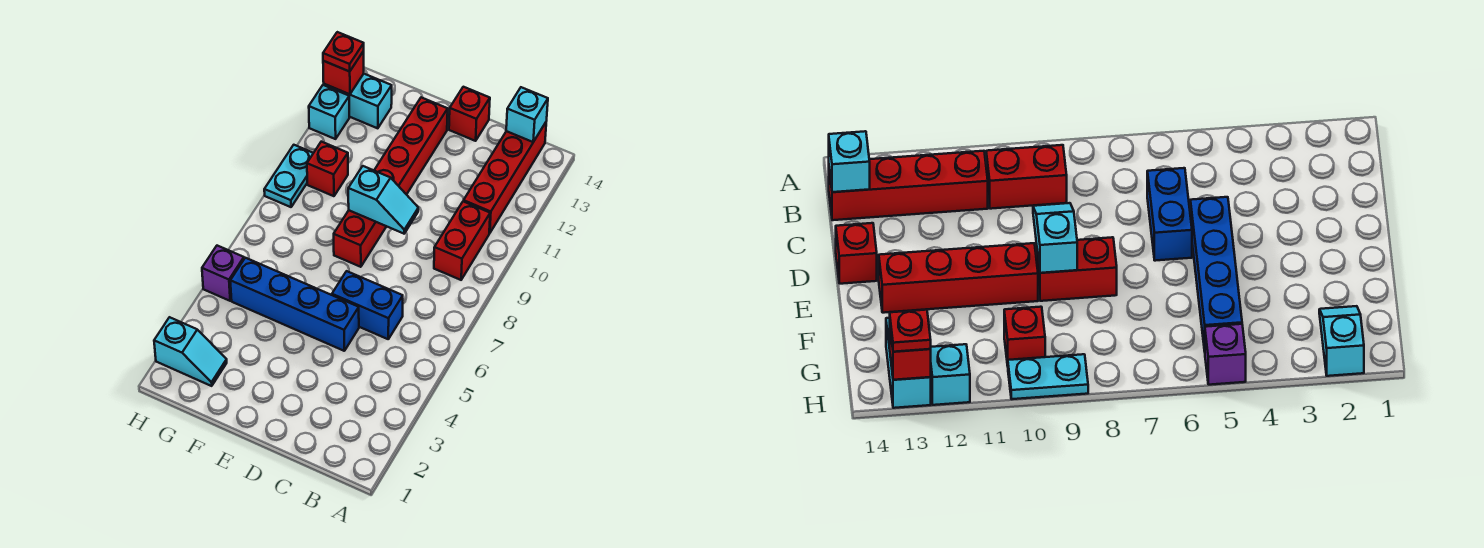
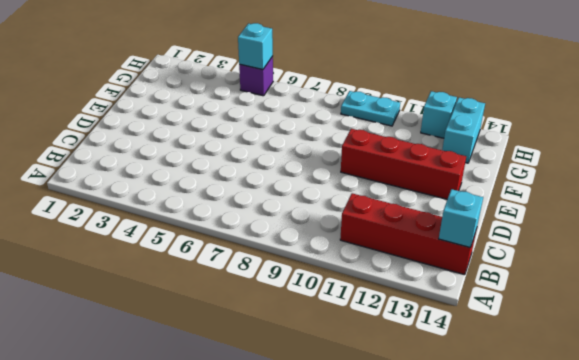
cyan brick H5 level 2 -> none
none -> red brick B9:B10 level 1
none -> blue brick C6:D6 level 1
none -> blue brick D5:G5 level 1

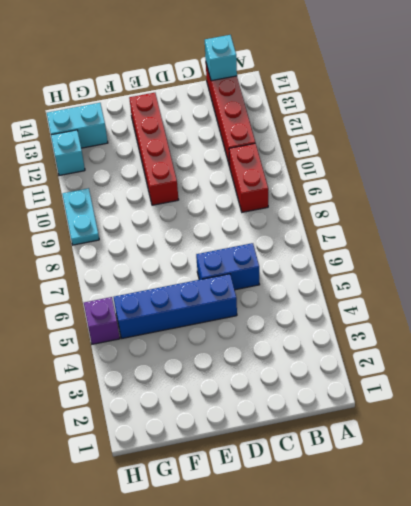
none -> red brick D14 level 1
none -> red brick E8:E9 level 1
none -> cyan slope G2:H2 level 1 top H

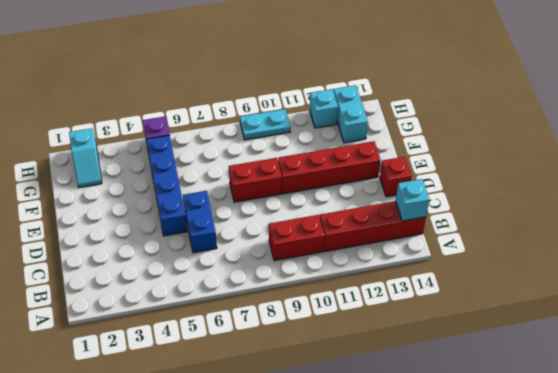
none -> red brick G10 level 1
none -> cyan slope D9:E9 level 2 top E
none -> red brick H13 level 2

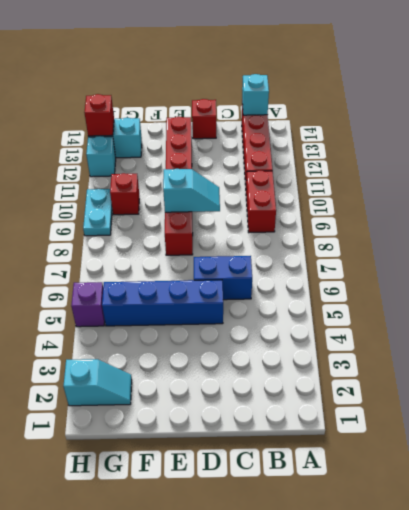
none -> red plate H13 level 3

